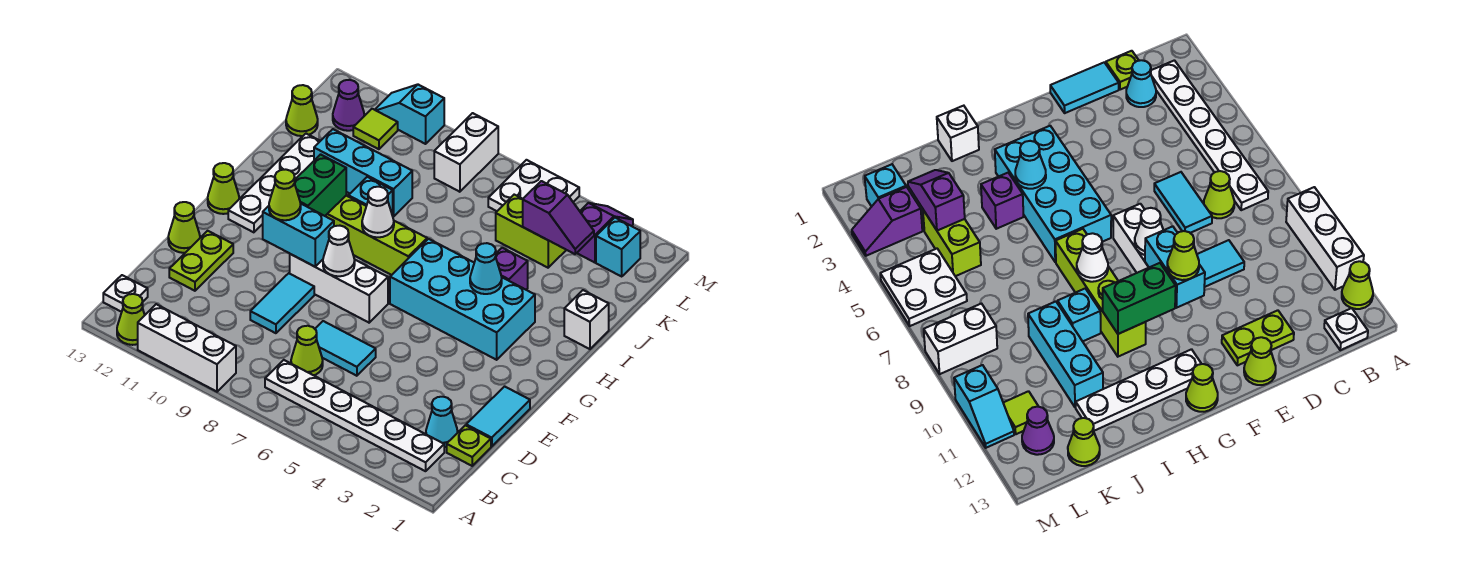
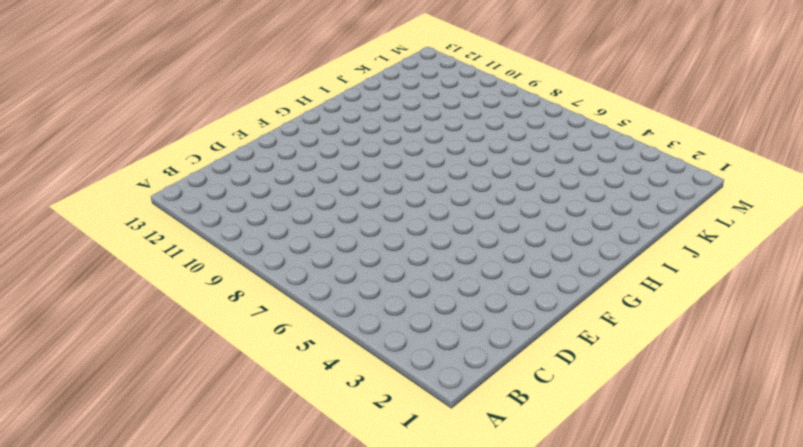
none -> white brick A9:A11 level 1
none -> lime cone A12 level 1
none -> white plate B2:B7 level 1
none -> white plate B13 level 1

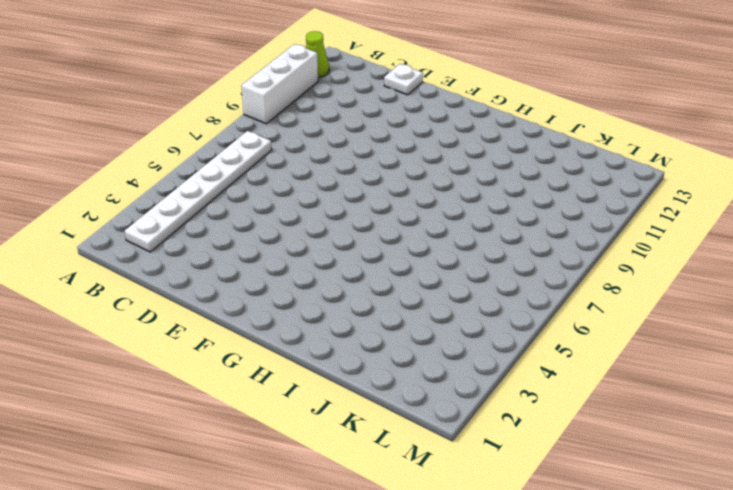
white plate D13 level 1 -> white plate B13 level 1
none -> lime plate C1 level 1
none -> cyan cone C2 level 1
none -> lime cone C7 level 1
none -> cyan tile D1:E1 level 1

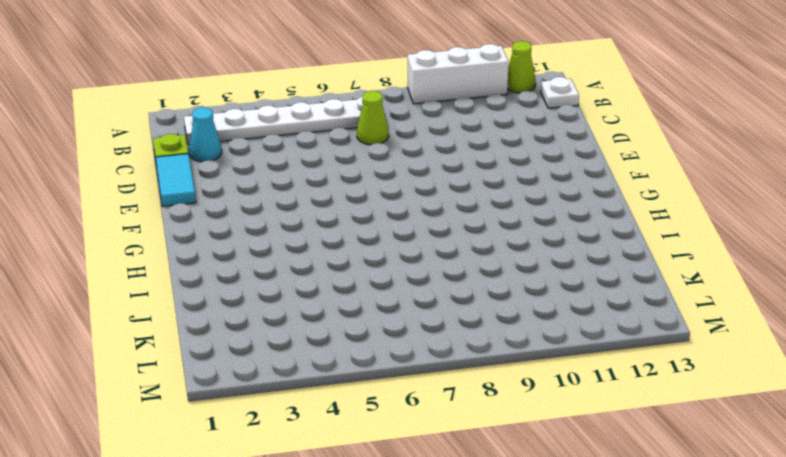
none -> cyan tile D6:D7 level 1
none -> cyan tile D9:E9 level 1
none -> lime plate D12:E12 level 1
none -> lime cone E13 level 1

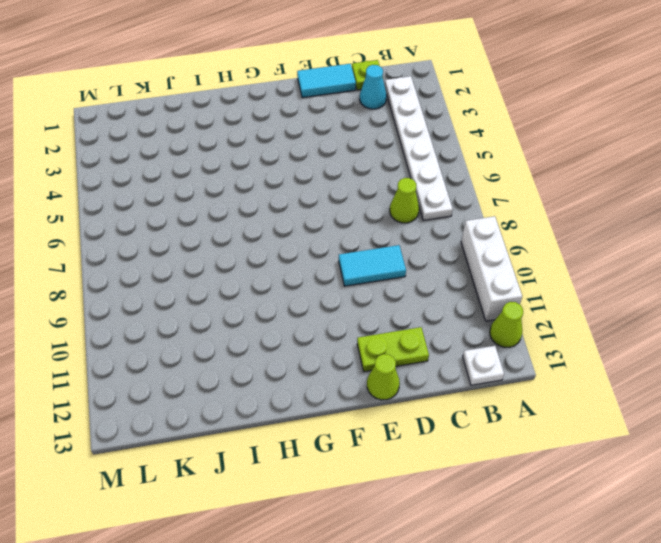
none -> cyan tile D6:D7 level 1
none -> white brick F7:F9 level 1
none -> cyan brick G3:H6 level 1
none -> white plate G12:J12 level 1

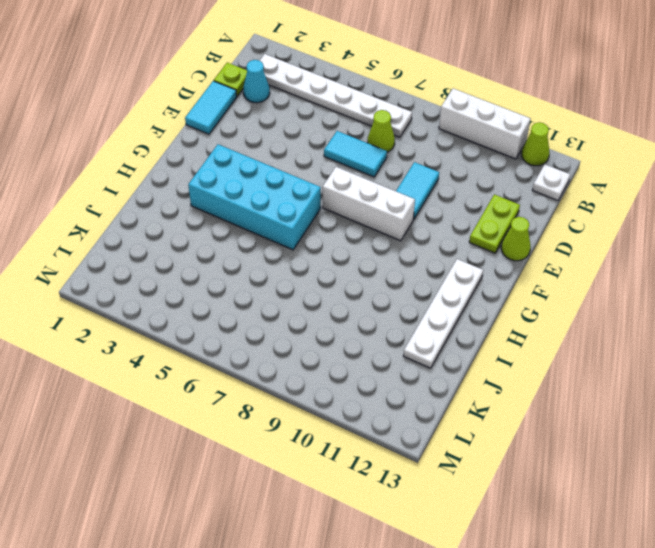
none -> lime cone G13 level 1
none -> lime brick H7:H10 level 1
none -> white brick I1 level 1
none -> purple brick I4 level 1

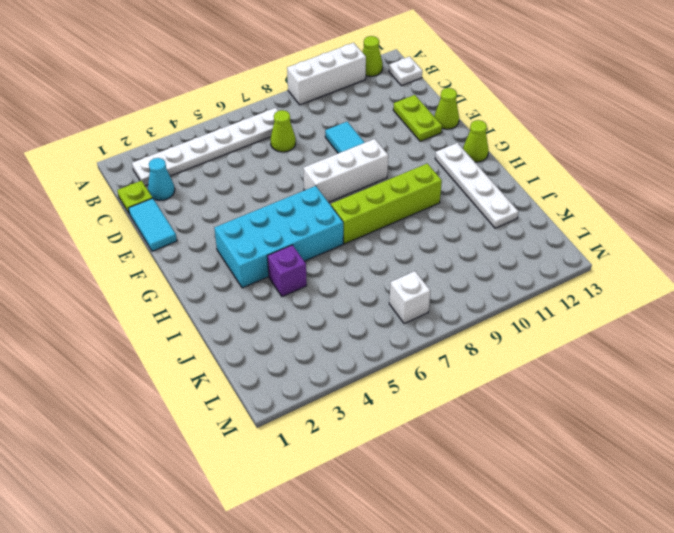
white brick L7 level 1 -> white brick I1 level 1
none -> cyan tile D6:D7 level 1
none -> cyan brick I9 level 1
none -> cyan brick J9:J11 level 1
none -> lime brick K4:K5 level 1

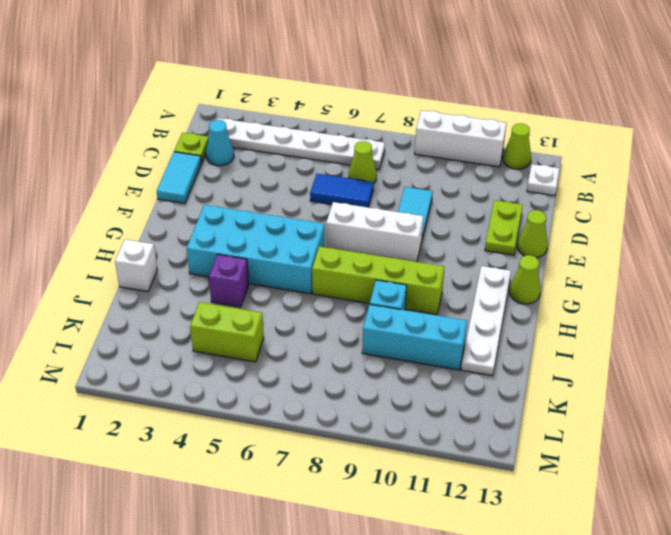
blue tile D6:D7 level 1 -> cyan tile D6:D7 level 1
none -> lime cone K13 level 1
none -> cyan brick L2 level 1
none -> purple slope L3:M3 level 1 top L
none -> white plate L5:M6 level 1

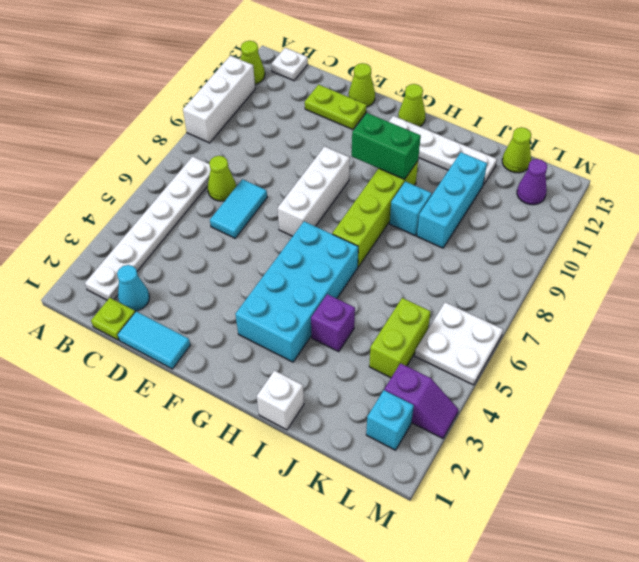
none -> cyan tile D9:E9 level 1
none -> white brick L8:M8 level 1
none -> lime tile L11 level 1
none -> cyan slope M10:M11 level 1 top 10

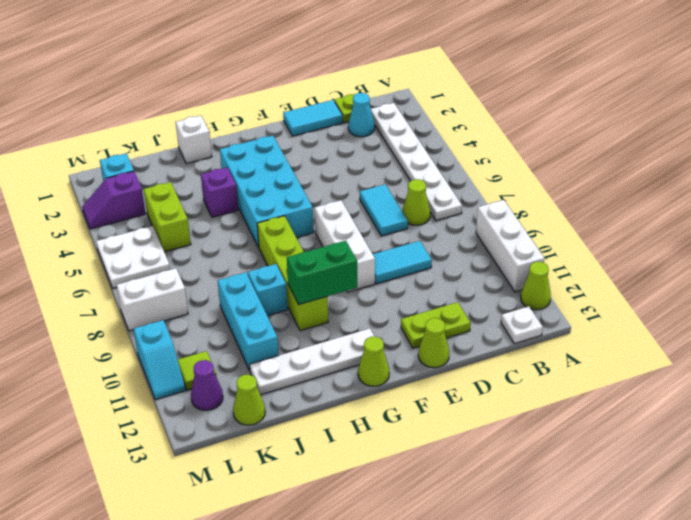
none -> white cone F8 level 2
none -> cyan brick F9:F10 level 2
none -> cyan cone H4 level 2
none -> white cone H8 level 2

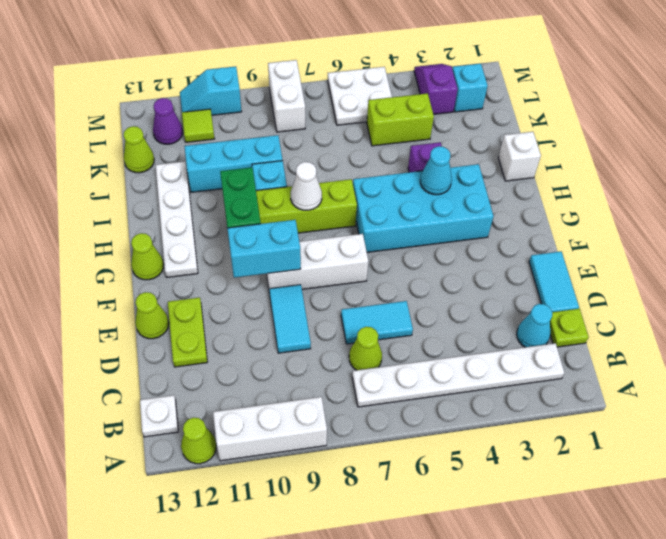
none -> white cone F8 level 2
none -> purple slope K3:K4 level 2 top 4
none -> lime cone F10 level 3

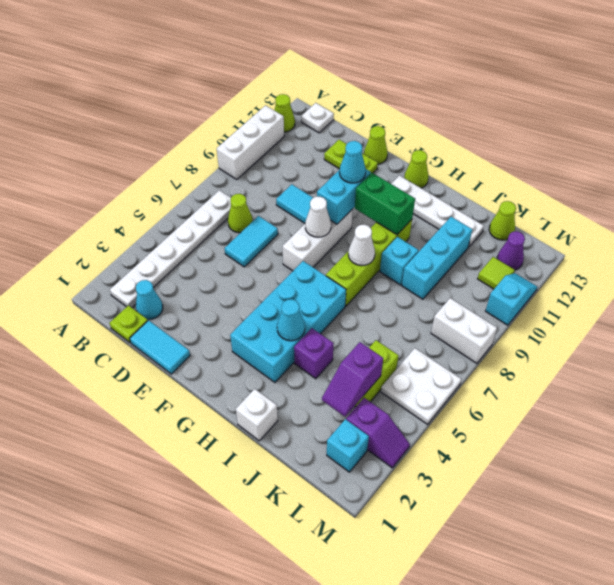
cyan cone F10 level 3 -> lime cone F10 level 3

